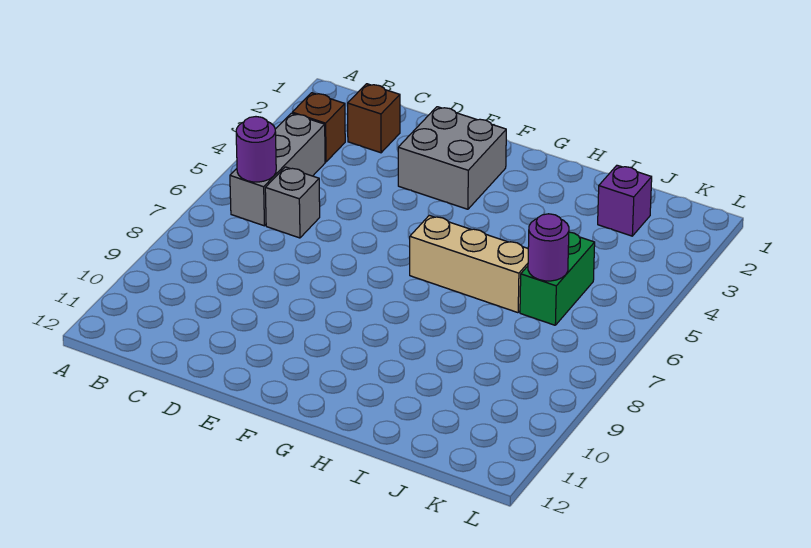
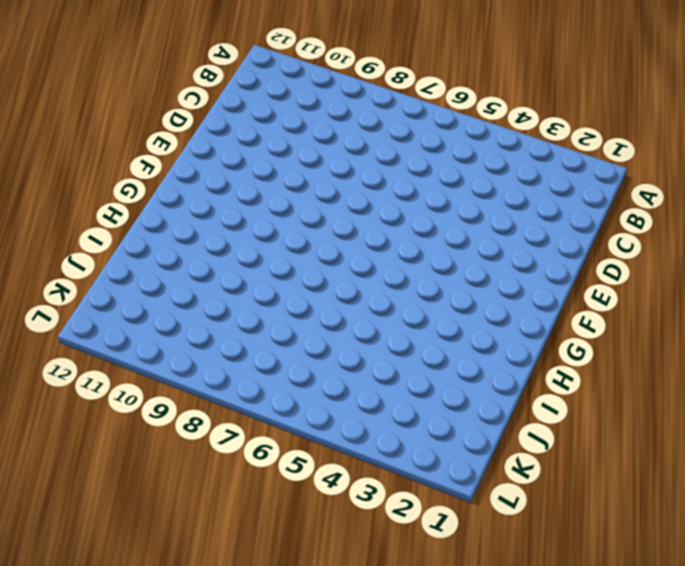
none -> brown brick B3 level 1
none -> grey brick B4:B6 level 1

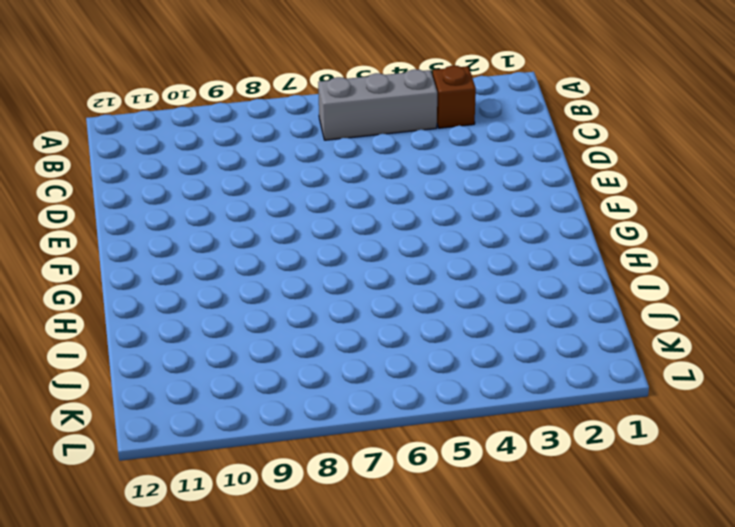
none -> brown brick C2 level 1
none -> grey brick C6 level 1

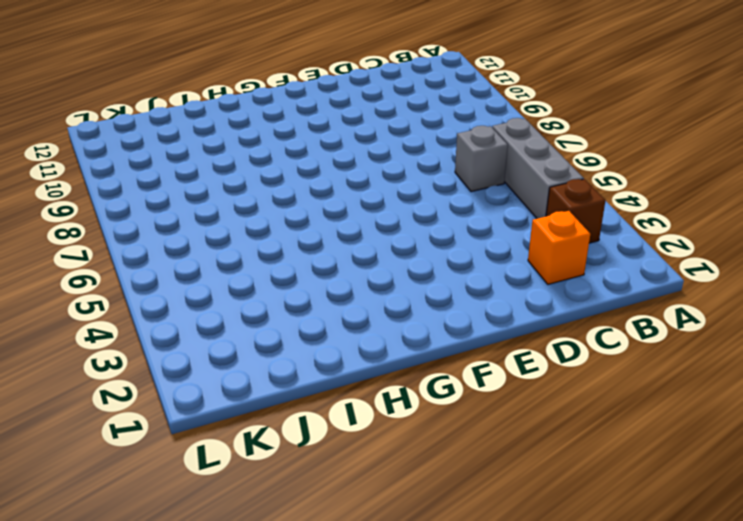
orange brick C2 level 1 -> brown brick C2 level 1
none -> grey brick E2:F3 level 1
none -> tan brick G6:I6 level 1

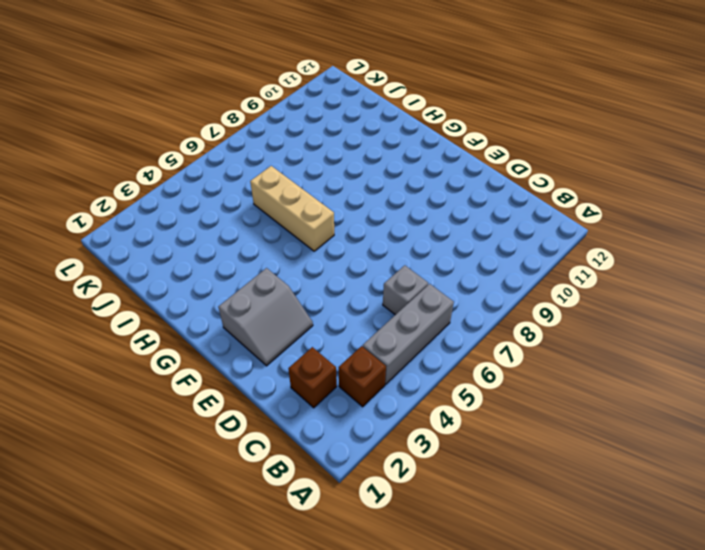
grey slope E2:F3 level 1 top F -> grey brick E2:F3 level 1
none -> purple brick J2 level 1
none -> green brick J5:J6 level 1

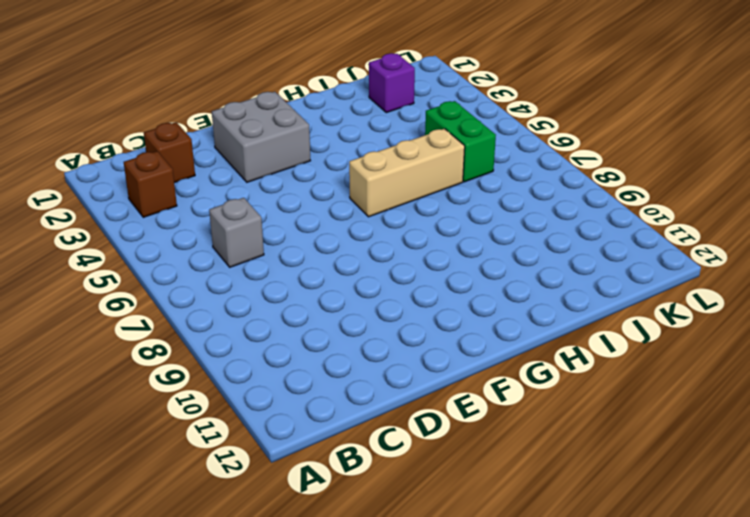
none -> grey brick B4:B6 level 1
none -> purple round brick B6 level 2

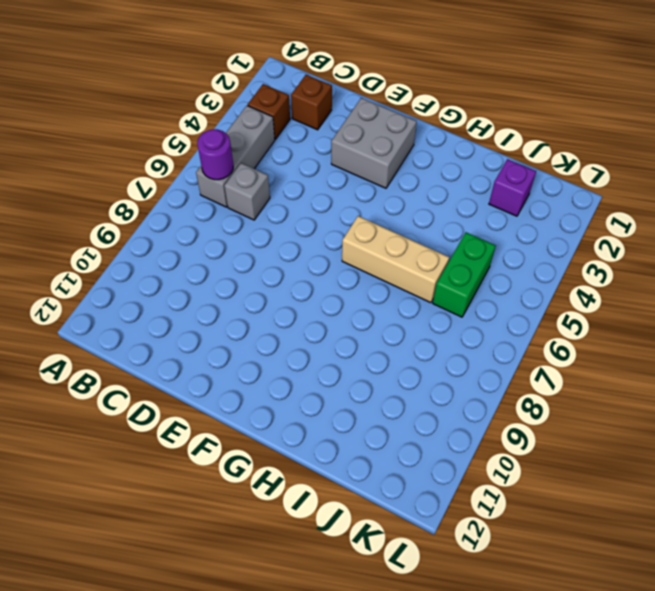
none -> purple round brick J6 level 2

